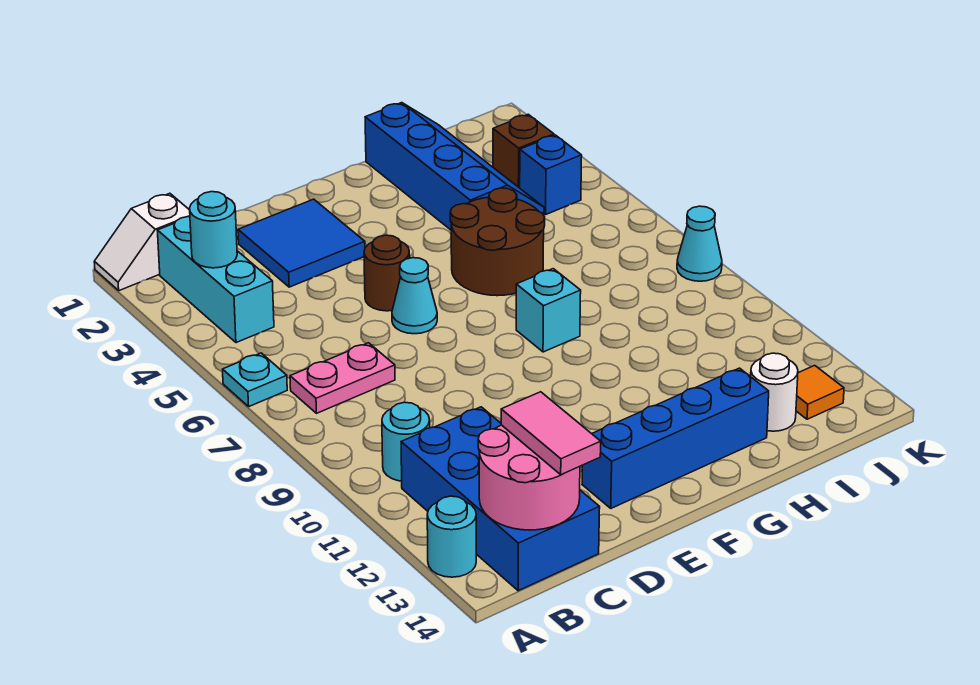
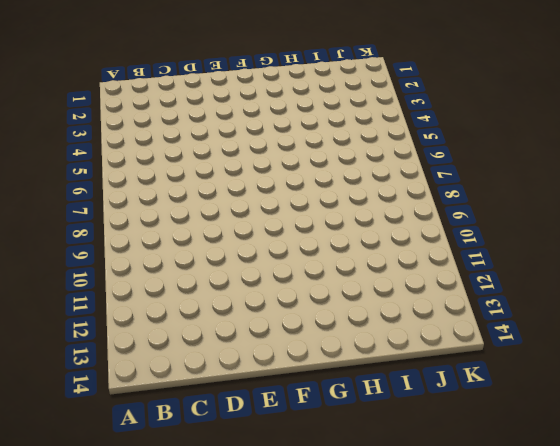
none -> white slope A1:B1 level 1 top B
none -> cyan plate A6 level 1
none -> cyan round brick A13 level 1

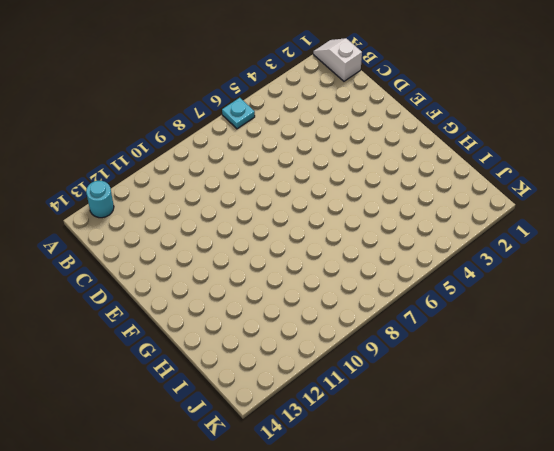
none -> cyan brick B2:B4 level 1
none -> pink plate B7:C7 level 1
none -> cyan round brick B10 level 1

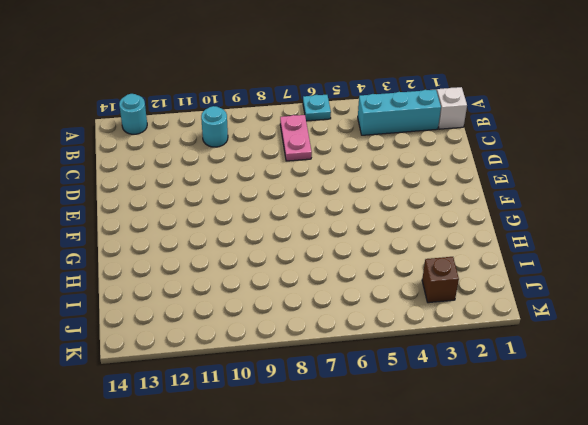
none -> blue brick B11:C14 level 1
none -> blue tile D2:E3 level 1
none -> brown round brick E5 level 1

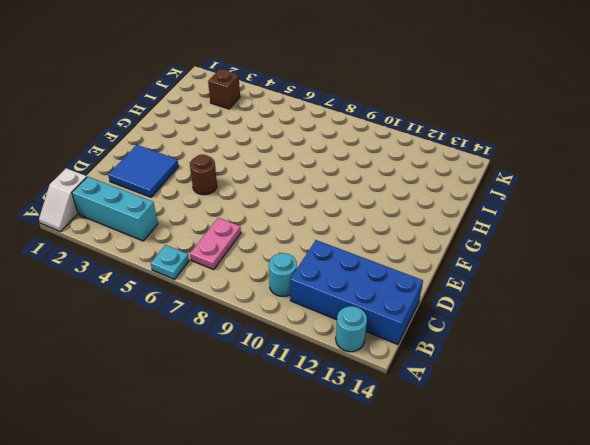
none -> cyan cone E6 level 1
none -> blue brick E13:H13 level 1
none -> brown round brick G5:H6 level 1

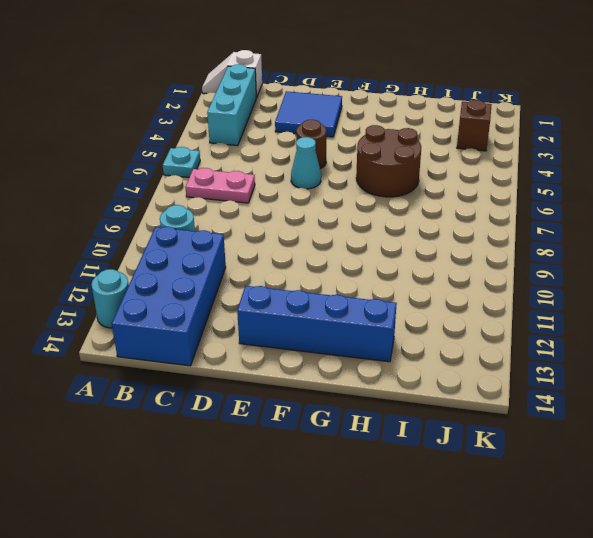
none -> cyan brick G8 level 1
none -> blue slope H1:I4 level 1 top H
none -> white round brick I13 level 1

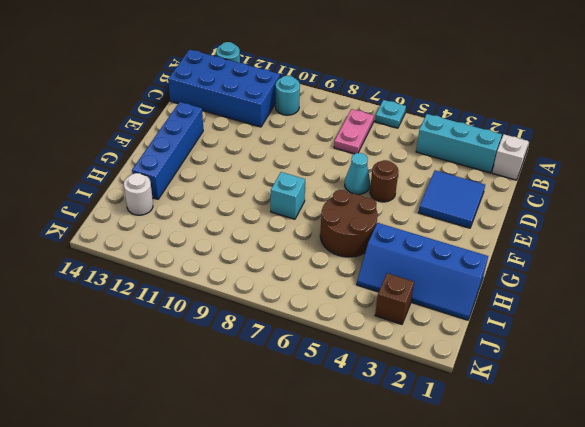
none -> blue brick J4 level 1
none -> orange tile J13 level 1
none -> cyan cone K8 level 1

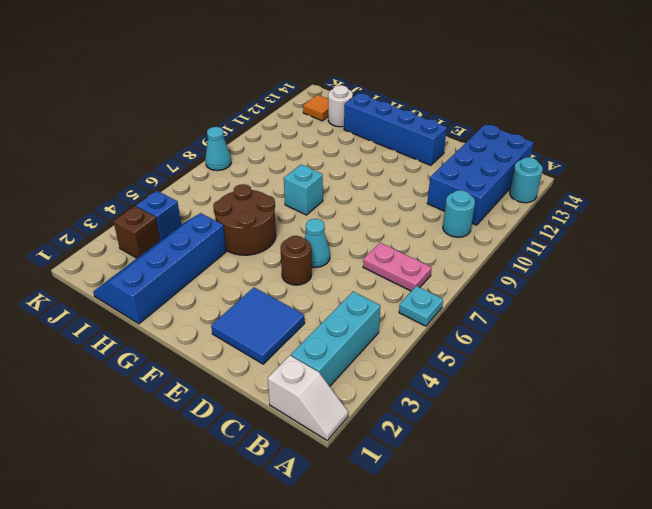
none -> cyan round brick B3 level 2
none -> pink round brick B13:C14 level 2
none -> pink tile C13:C14 level 3

